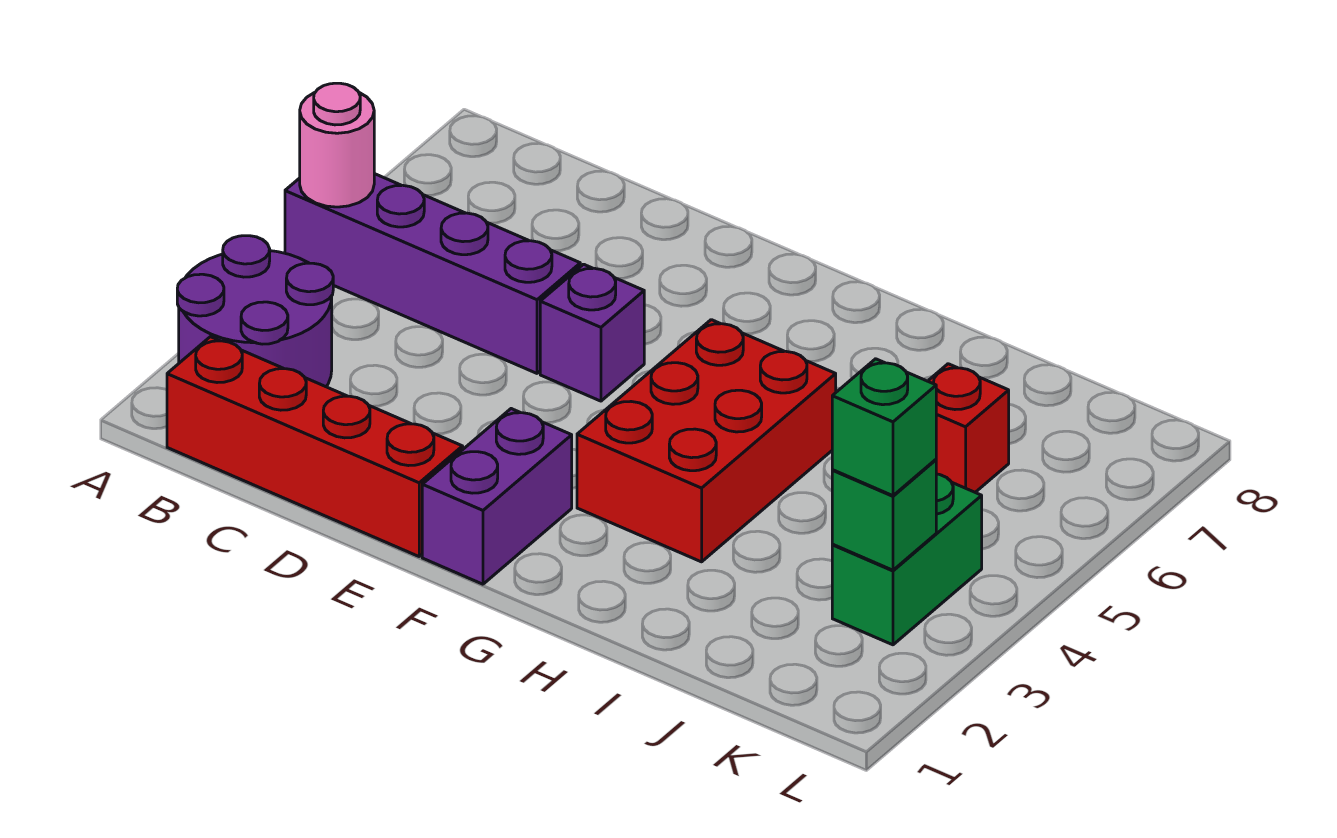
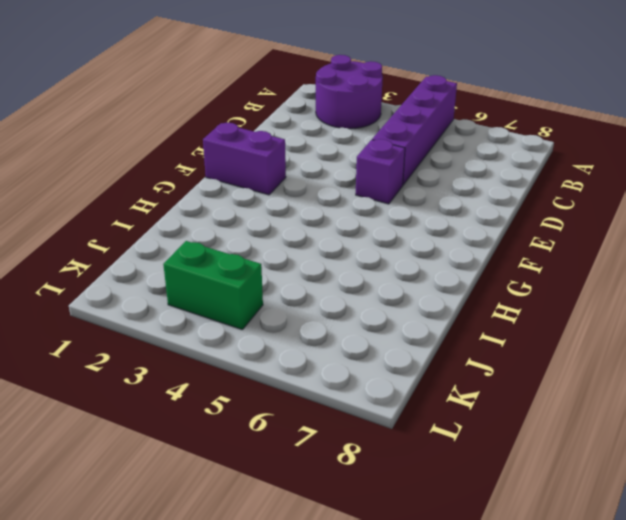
none -> red brick B1:E1 level 1
none -> red brick G3:H5 level 1

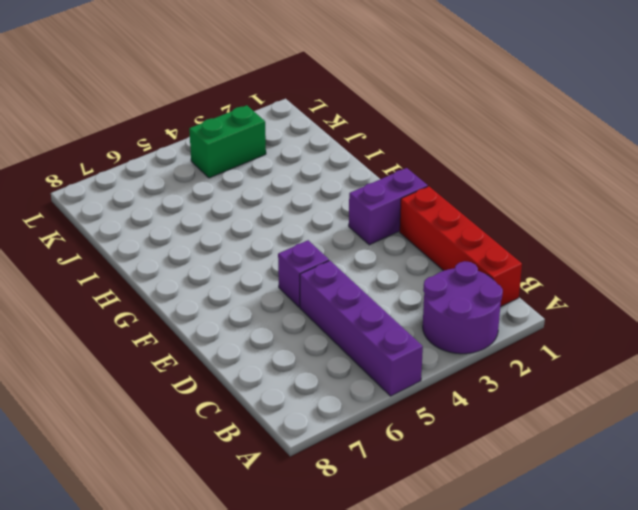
none -> red brick G3:H5 level 1
none -> red brick J6 level 1

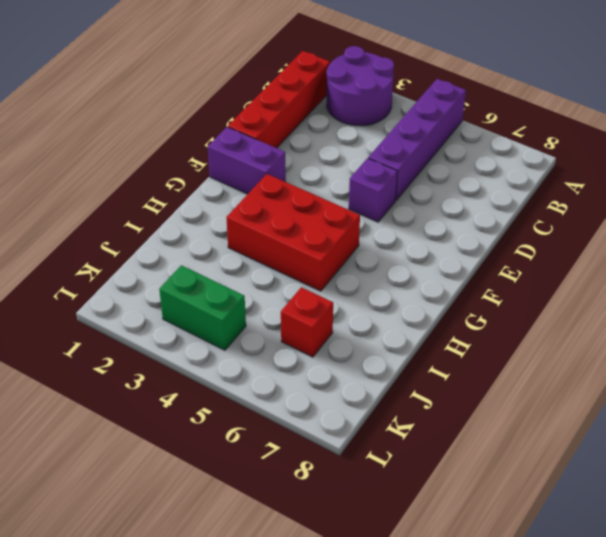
none -> pink round brick A5 level 2
none -> green brick K3 level 2

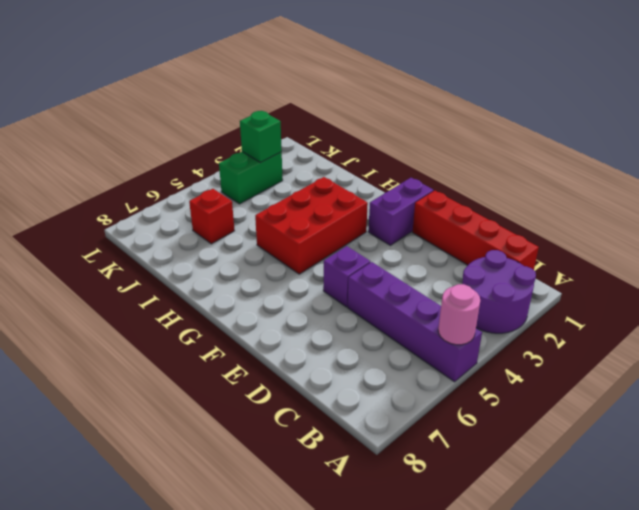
none -> green brick K3 level 3

